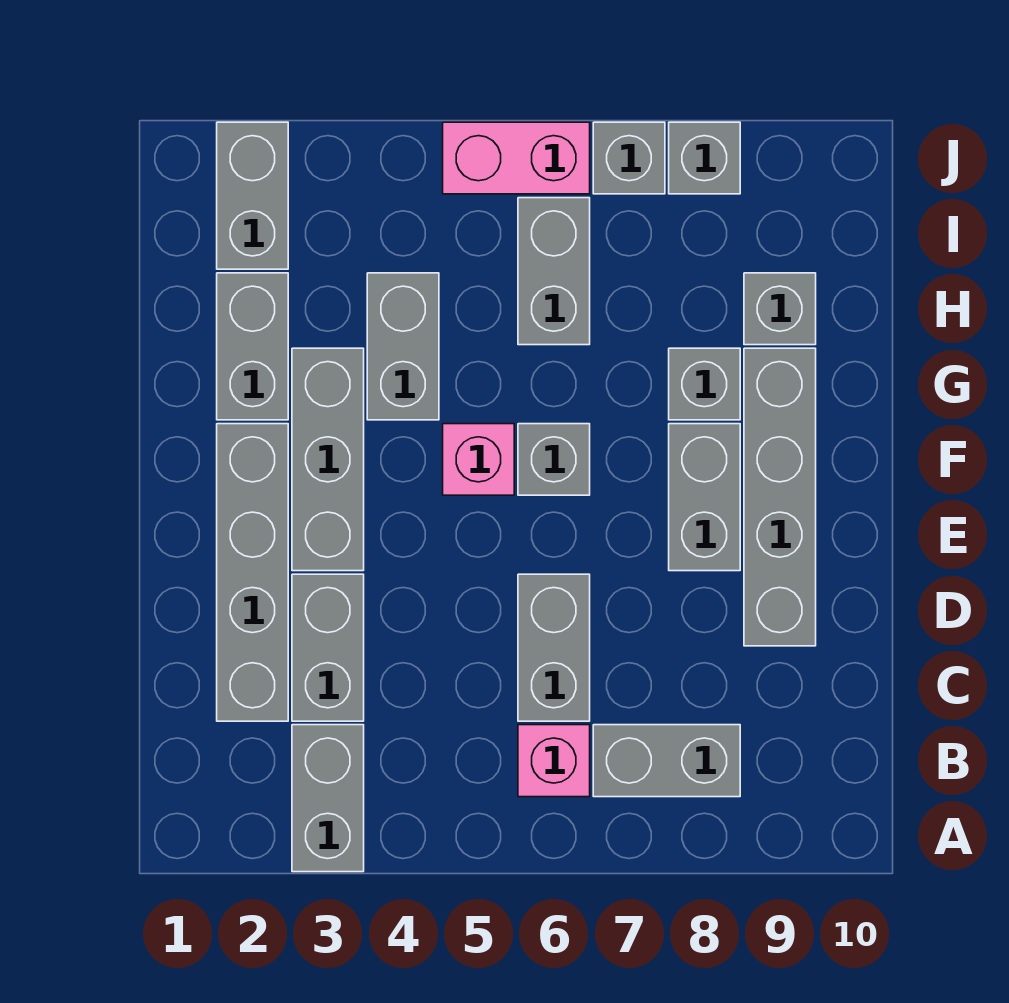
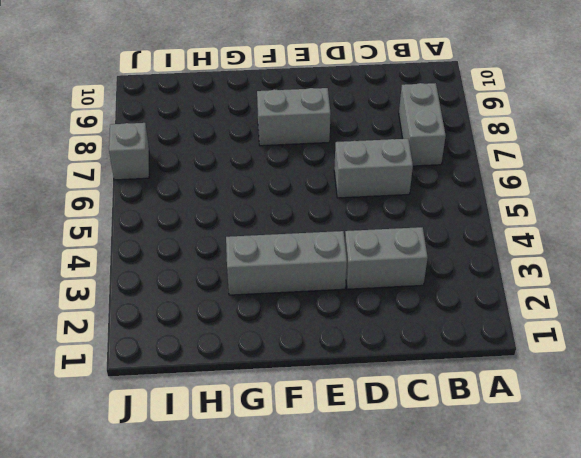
none -> grey brick A3:B3 level 1
none -> pink brick B6 level 1
none -> grey brick C2:F2 level 1

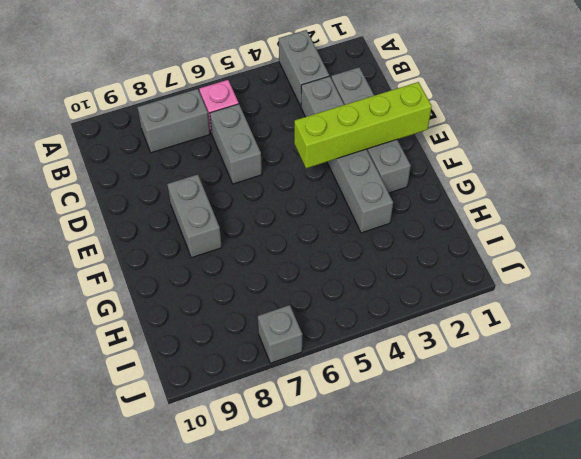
lime brick E1:E4 level 2 -> none
none -> grey brick D9:G9 level 1
none -> pink brick F5 level 1
none -> grey brick F6 level 1

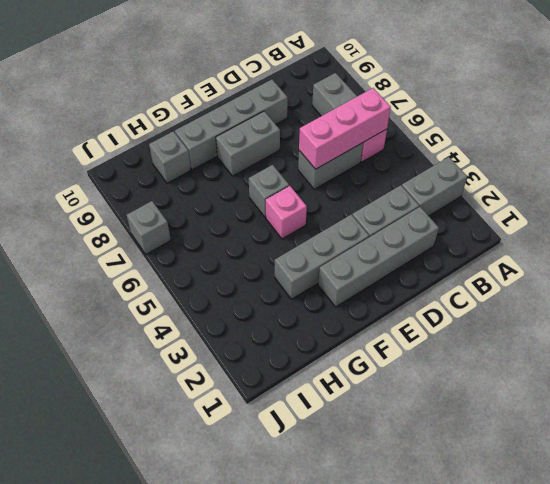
pink brick B6:D6 level 2 -> none
none -> grey brick G2:H2 level 1
none -> grey brick G4:H4 level 1
none -> grey brick G8 level 1

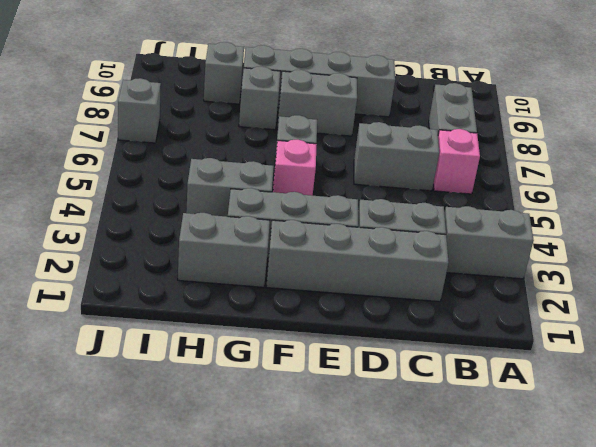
none -> grey brick H6:I6 level 1
none -> grey brick I2:J2 level 1
none -> pink brick J5:J6 level 1

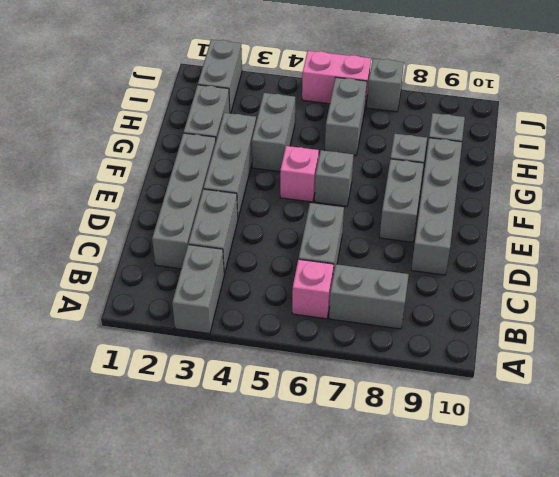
none -> grey brick J8 level 1

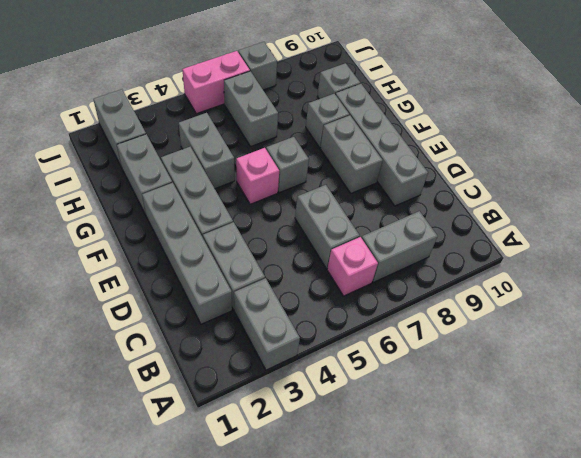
none -> grey brick J8 level 1

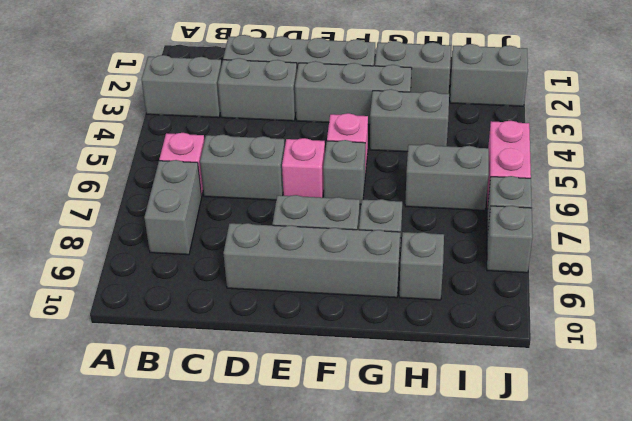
pink brick E6 level 1 -> none

